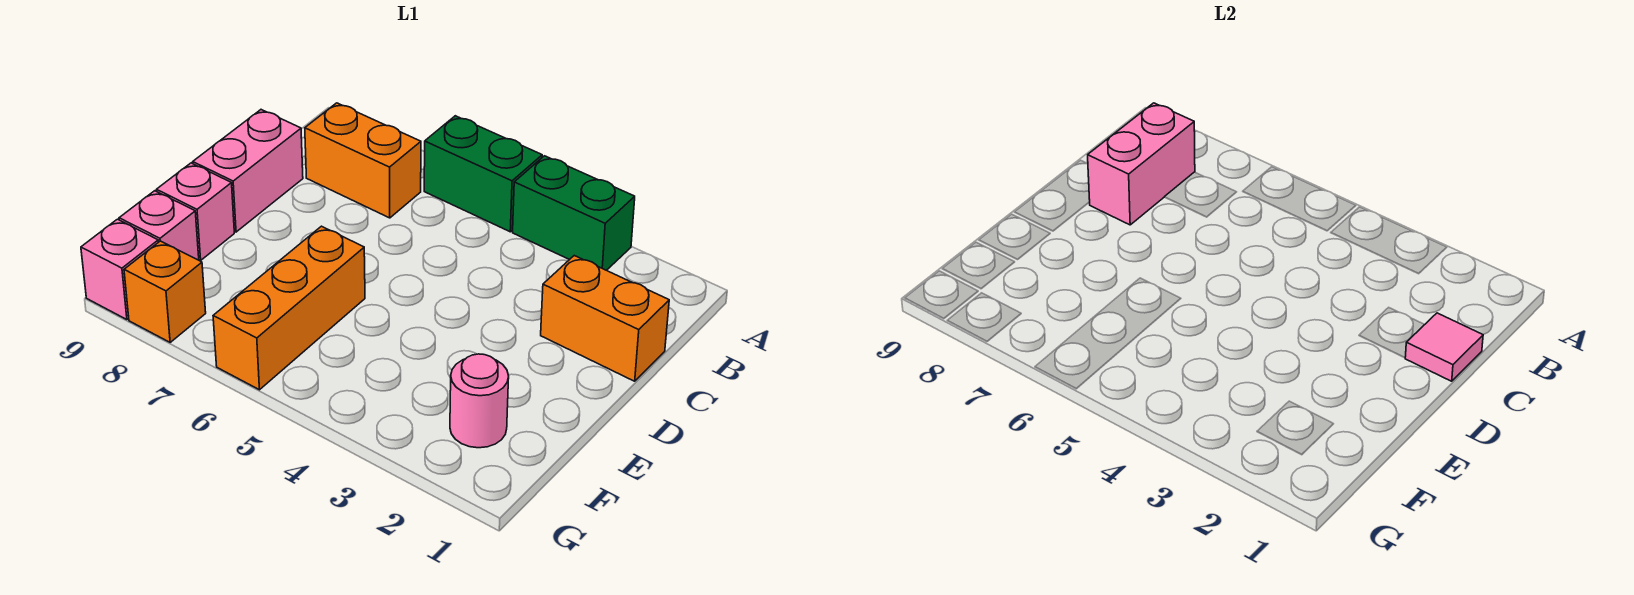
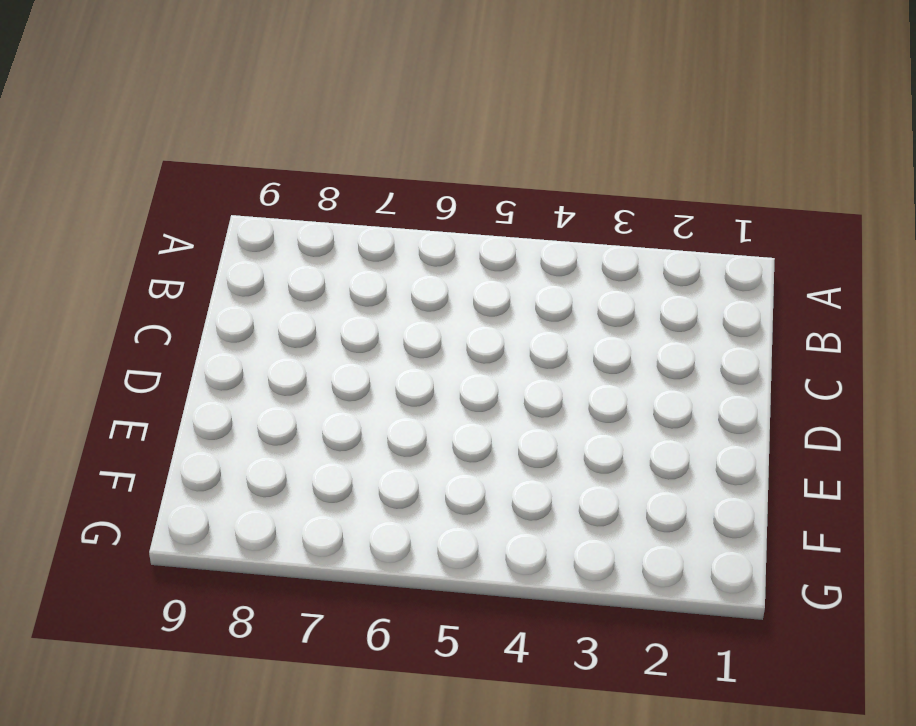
none -> green brick A3:A4 level 1
none -> green brick A5:A6 level 1
none -> orange brick B7:B8 level 1

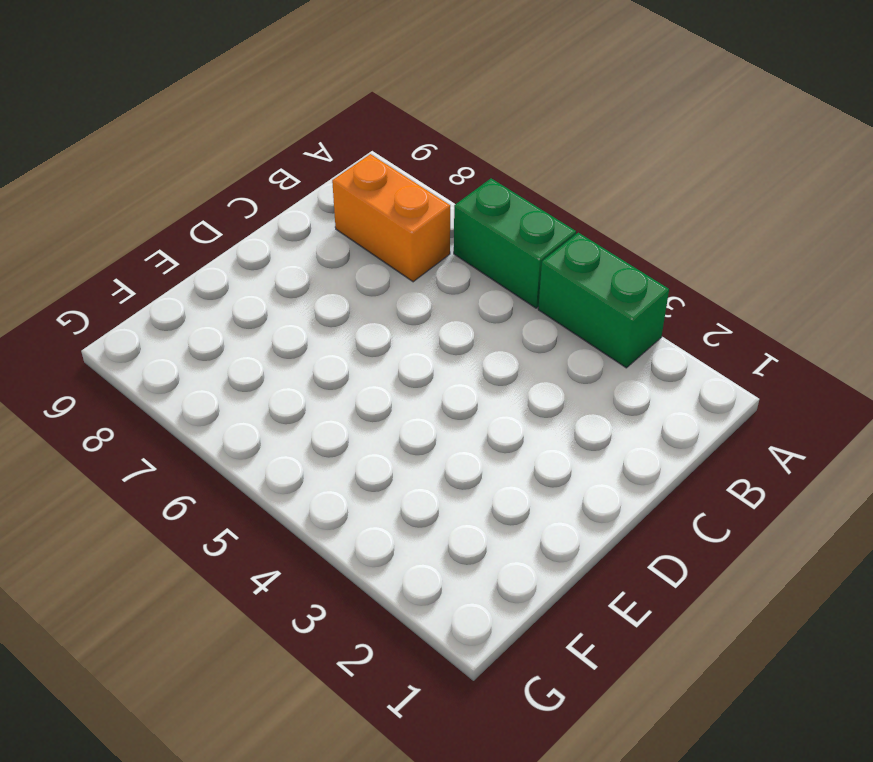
none -> orange brick C1:C2 level 1
none -> pink brick C9:D9 level 1
none -> orange brick E6:G6 level 1

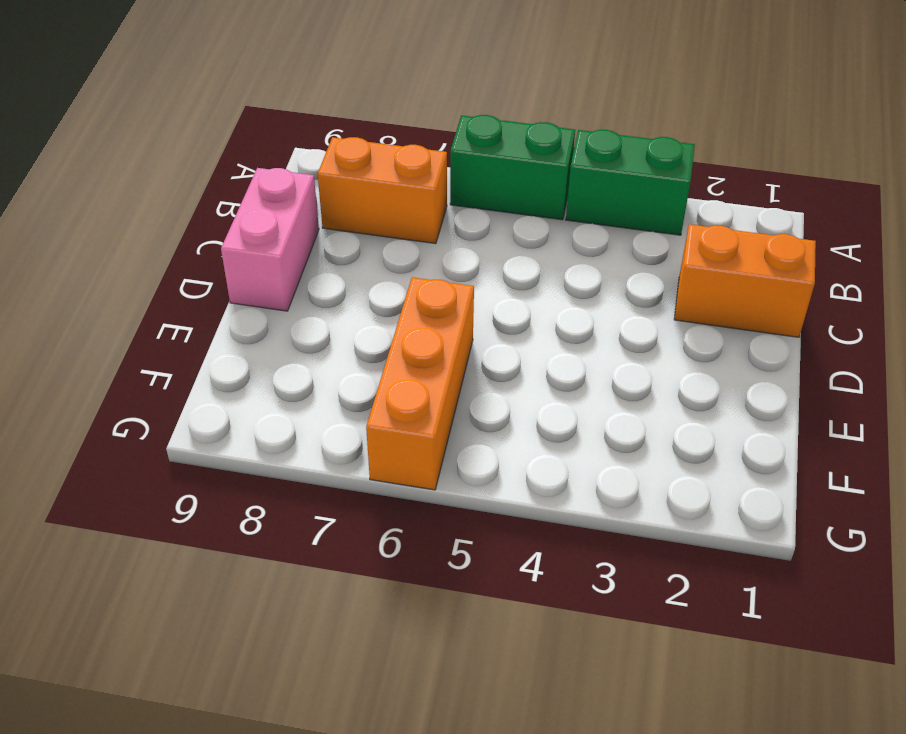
none -> pink brick E9 level 1
none -> pink round brick F2 level 1
none -> pink brick F9 level 1

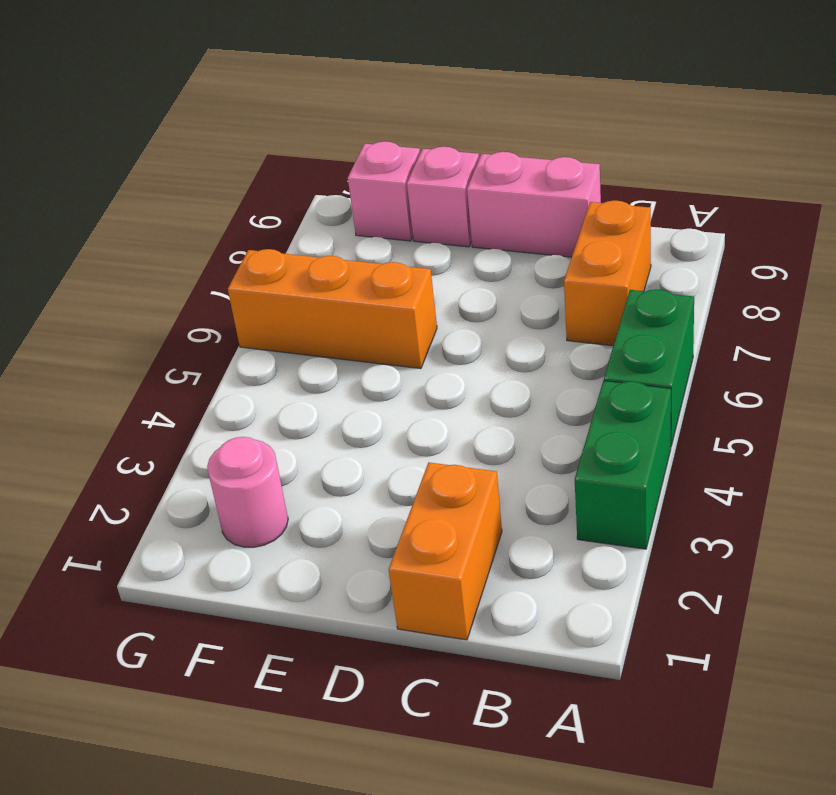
none -> orange brick G8 level 1
none -> pink brick G9 level 1
none -> pink brick B8:C8 level 2

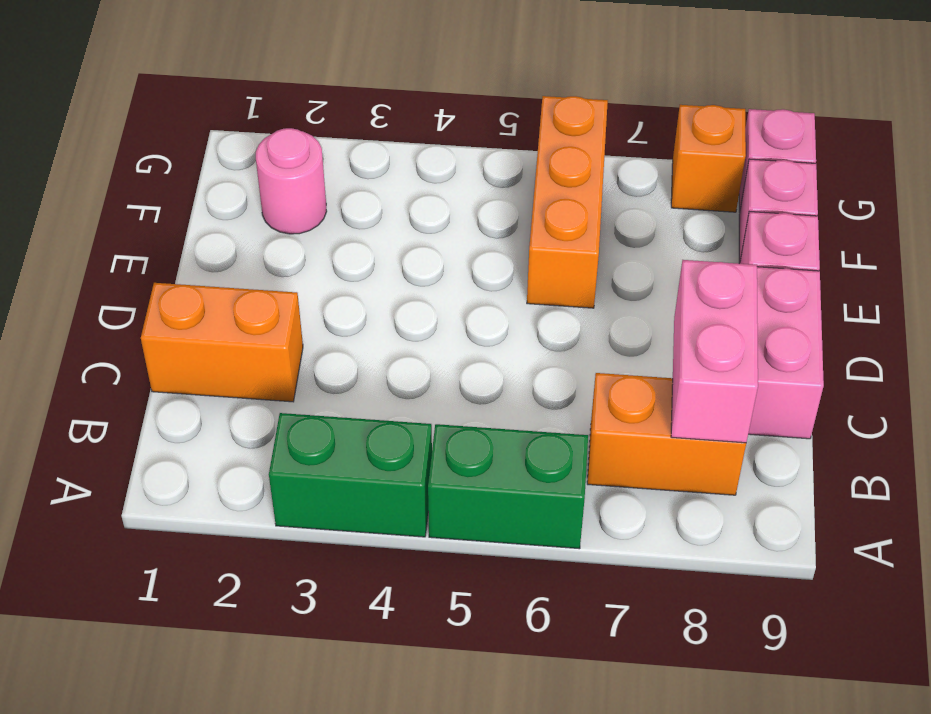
none -> pink tile C1 level 2

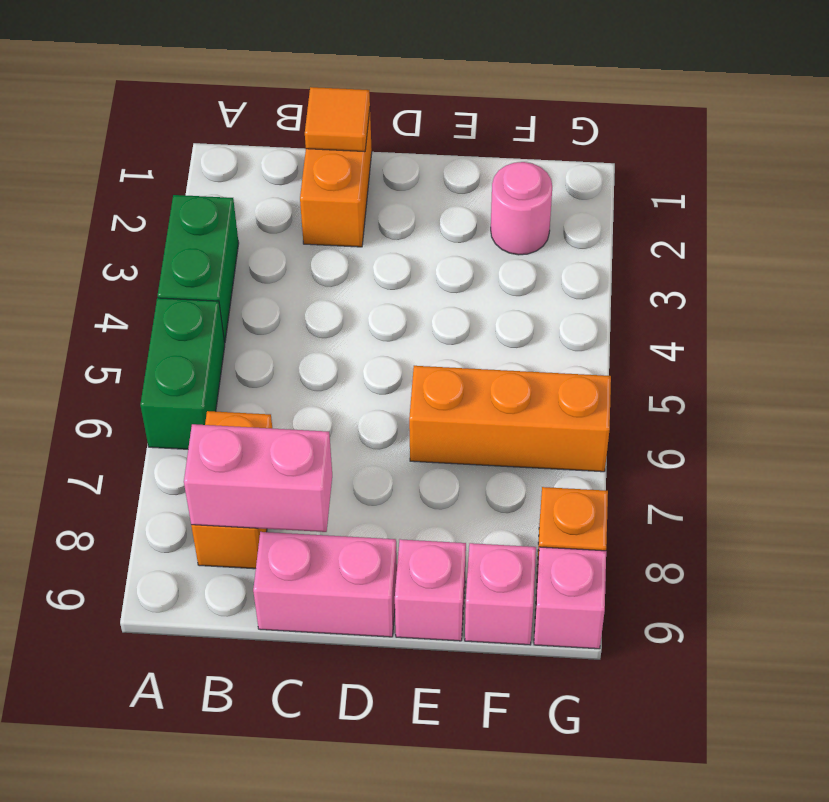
orange tile C1 level 2 -> pink tile C1 level 2

